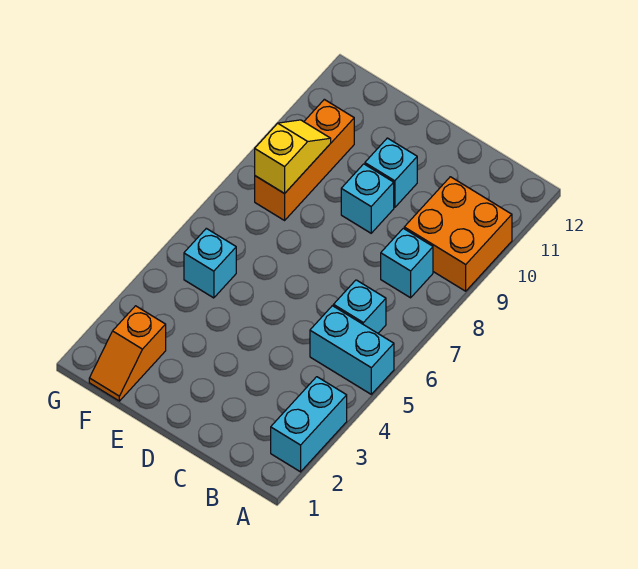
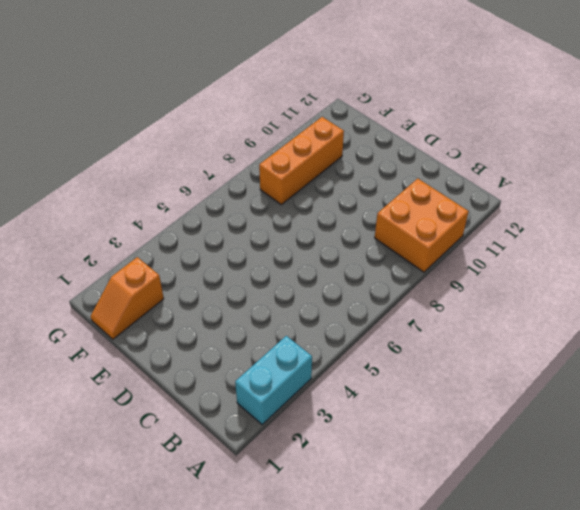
none -> cyan brick A5:B5 level 1
none -> cyan brick B6 level 1

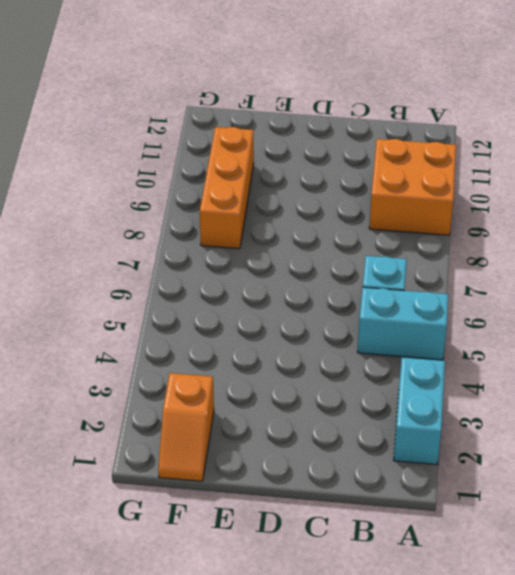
none -> cyan brick B8 level 1
none -> cyan brick D9 level 1

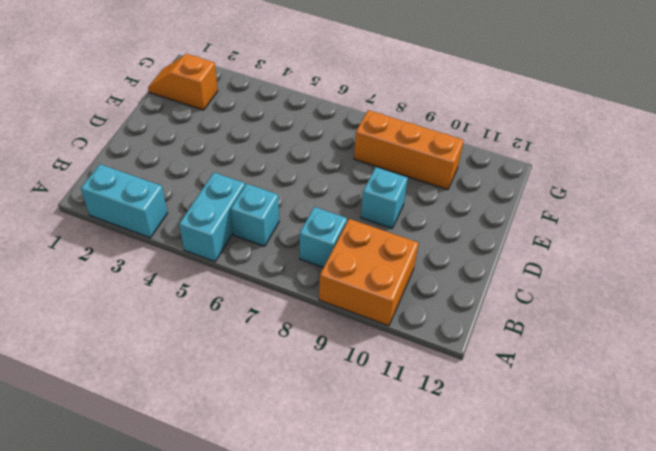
none -> cyan brick D10 level 1
none -> cyan brick F5 level 1

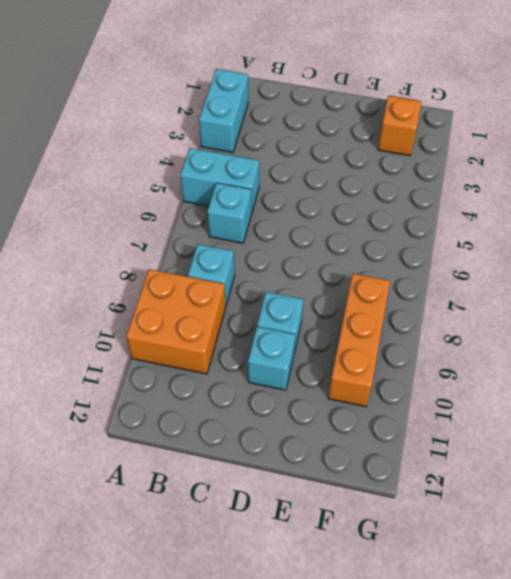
none -> cyan brick F5 level 1
none -> yellow slope F8:F9 level 2 top 8

